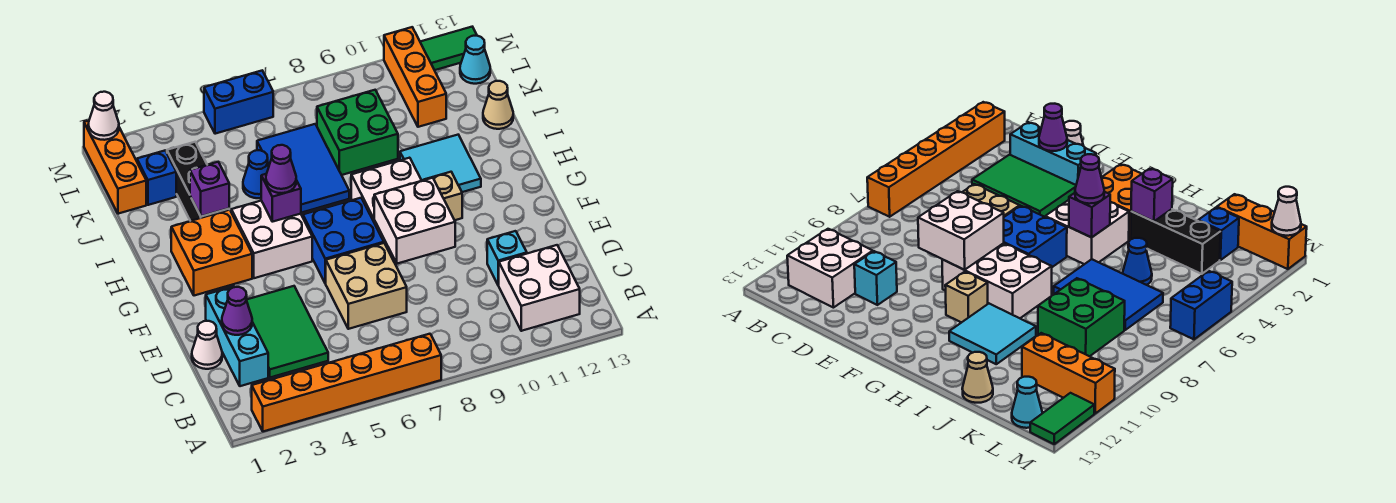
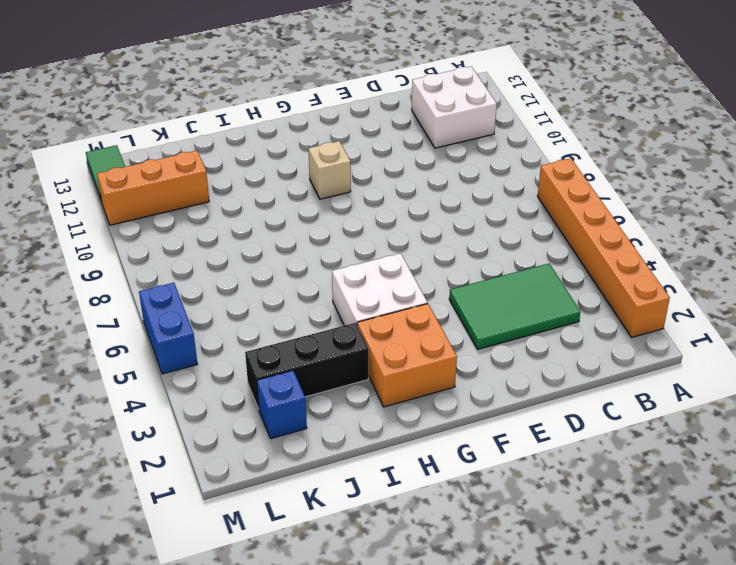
none -> cyan brick C2:E2 level 1
none -> white cone D1 level 1
none -> tan brick D6:E7 level 1
none -> cyan brick D11 level 1

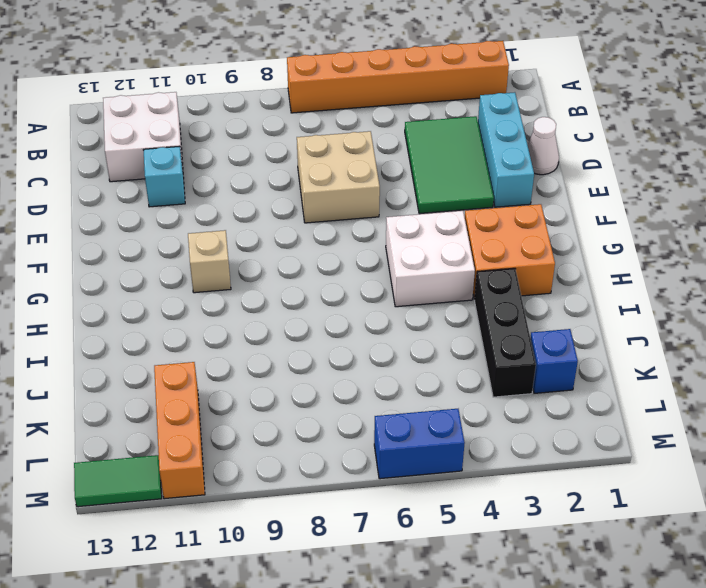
none -> blue brick F6:G7 level 1
none -> white brick F8:H9 level 1
none -> cyan tile H10:I11 level 1
none -> blue tile I6:K7 level 1

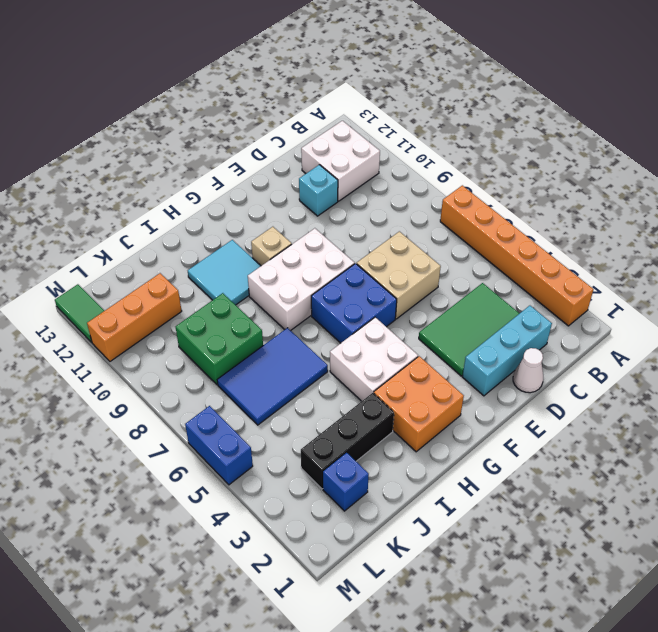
none -> blue cone J5 level 1
none -> tan cone J13 level 1
none -> orange brick K1:M1 level 1
none -> cyan cone L13 level 1

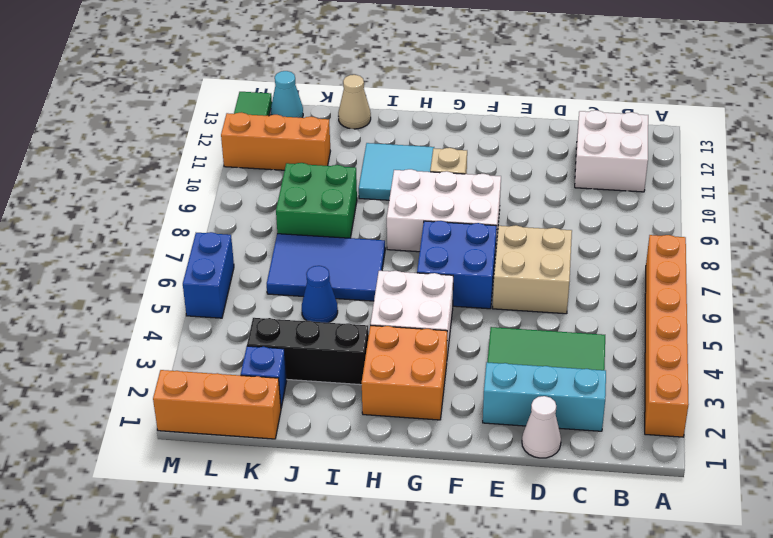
none -> cyan brick D11 level 1
none -> purple cone D2 level 2
none -> white brick E8:F9 level 2
none -> purple brick H5 level 2

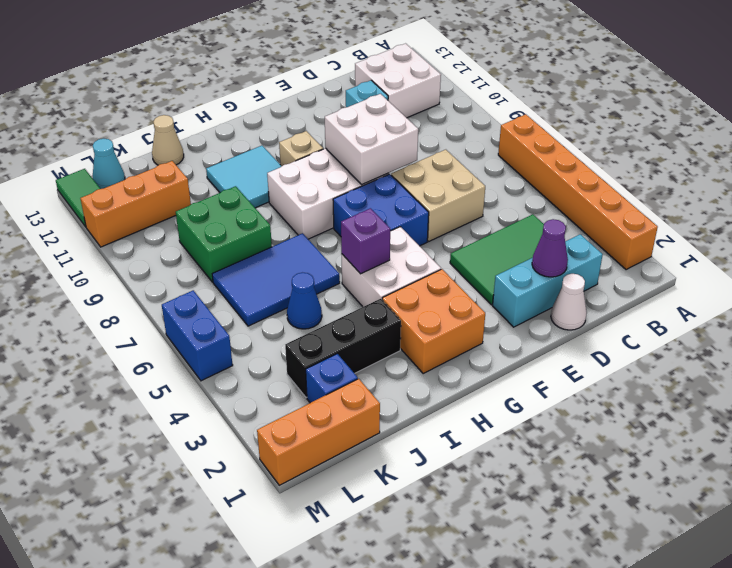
none -> purple brick I3 level 2
none -> white cone M1 level 2
none -> purple cone H5 level 3

